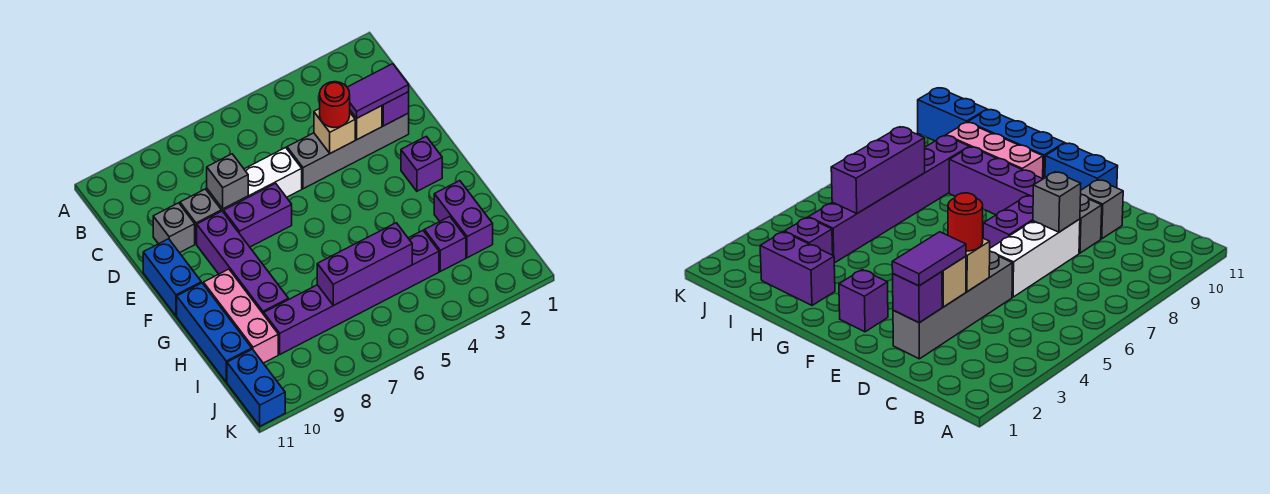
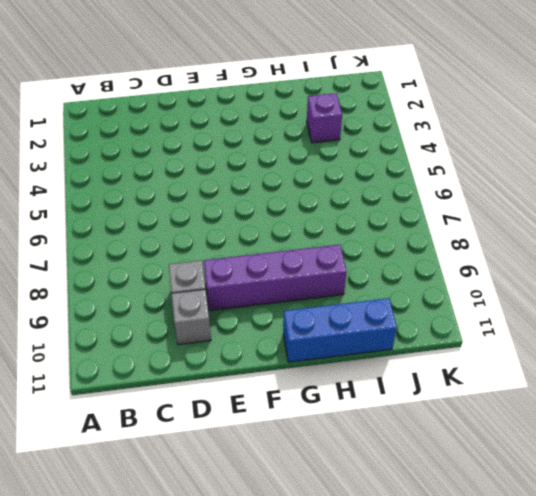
none -> grey brick D2:D5 level 1
none -> white brick D6:D8 level 1
none -> purple brick E7:E8 level 1

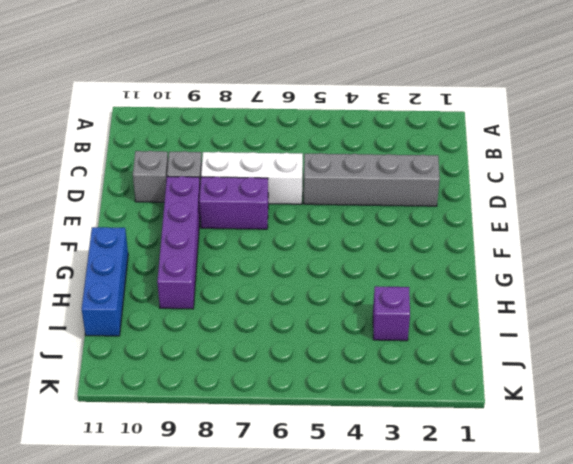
none -> blue brick E11:F11 level 1
none -> purple brick F2 level 1
none -> pink brick G10:I10 level 1

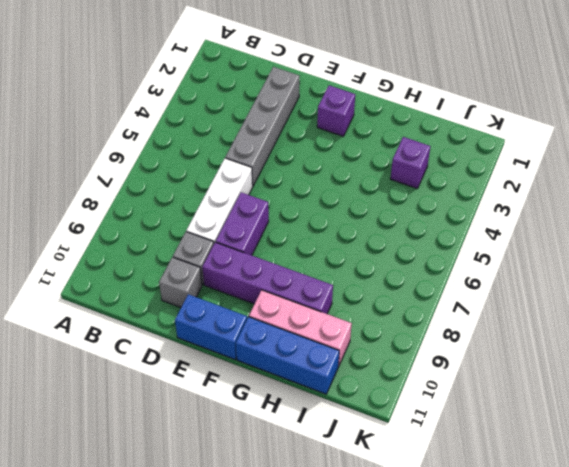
none -> purple brick H2:I2 level 1
none -> purple brick I4:I9 level 1
none -> blue brick J11:K11 level 1

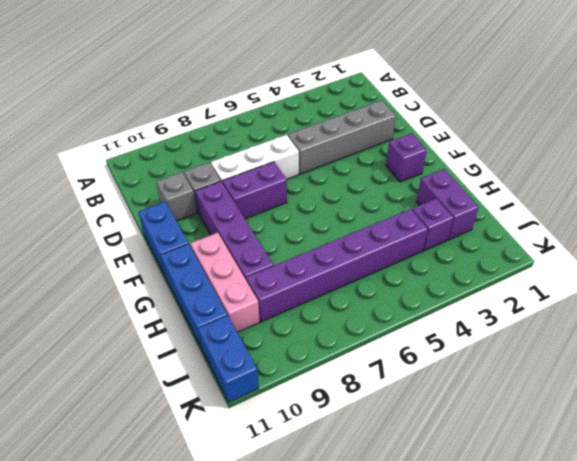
none -> purple brick D2 level 2
none -> tan brick D3 level 2
none -> tan brick D4 level 2

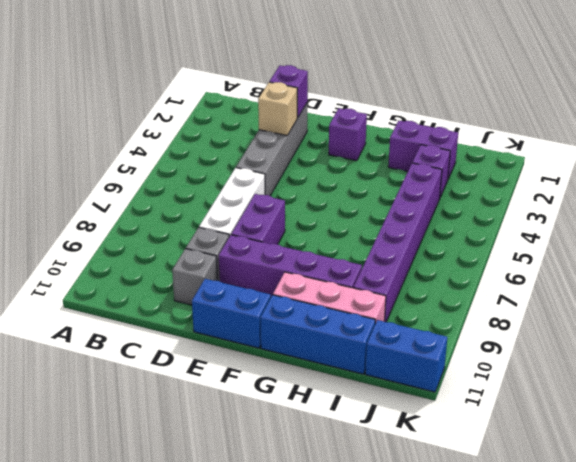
none -> tan brick D4 level 2
none -> grey brick D8 level 2
none -> purple brick I5:I7 level 2

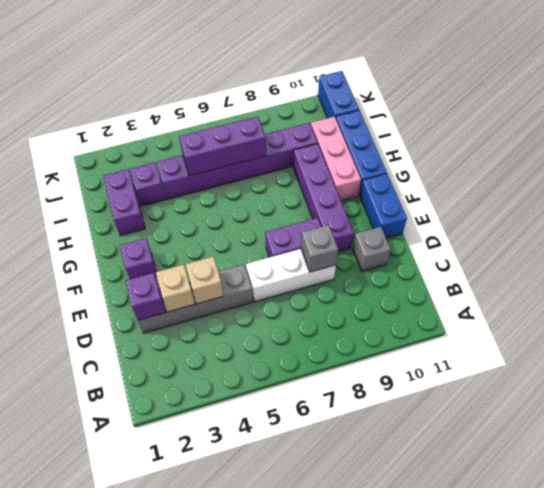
none -> grey brick D9 level 1
none -> purple tile D2:D3 level 3
none -> red round brick D4 level 3

